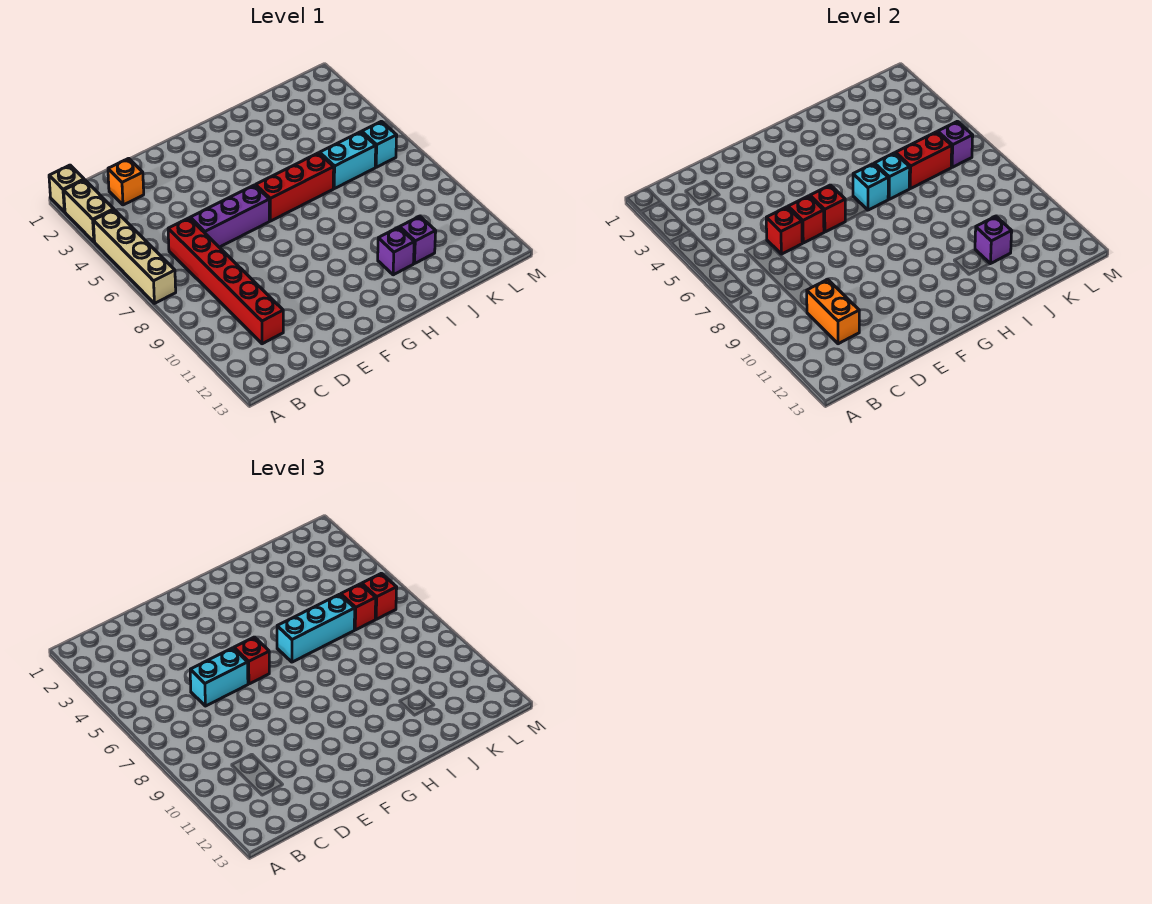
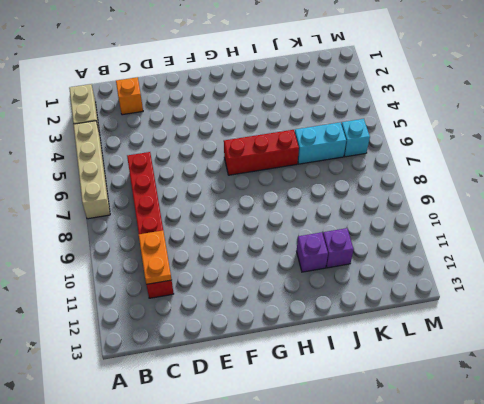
orange plate C10:C11 level 2 -> orange brick C10:C11 level 2
none -> tan brick A1 level 1
none -> purple brick D6:F6 level 1
none -> red brick D6 level 2

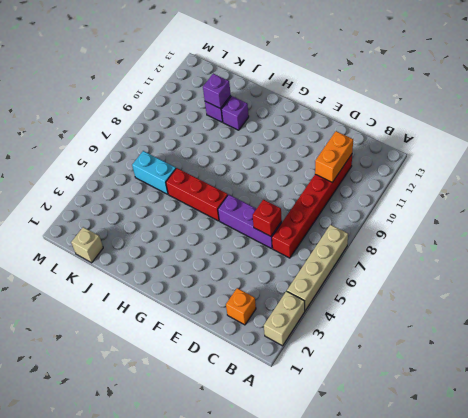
tan brick K1 level 1 -> tan brick A1 level 1
none -> cyan brick L6 level 1
none -> red brick E6 level 2
none -> red brick F6 level 2

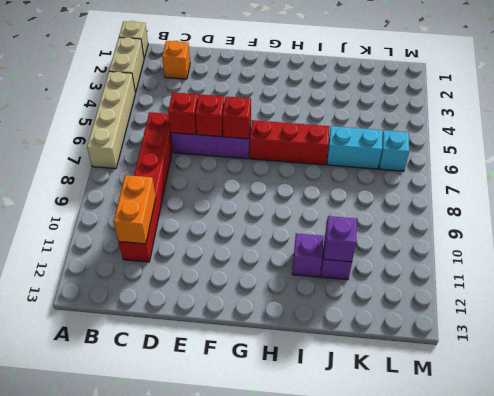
none -> cyan brick H6 level 2
none -> cyan brick I6 level 2
none -> red brick J6:K6 level 2

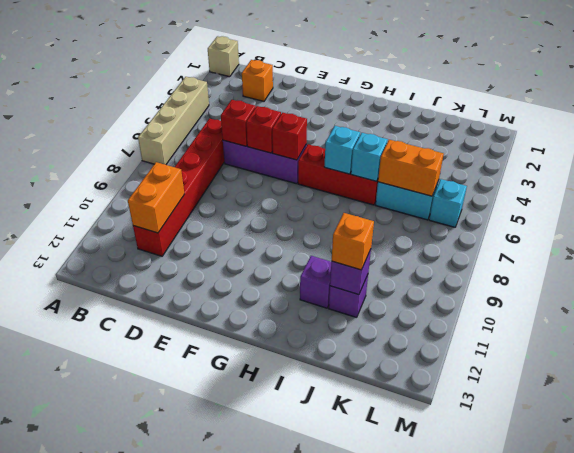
orange brick J6:K6 level 2 -> red brick J6:K6 level 2
orange brick J11 level 3 -> none
none -> tan brick A2:A3 level 1
none -> purple brick L6 level 2
none -> cyan brick D6:E6 level 3

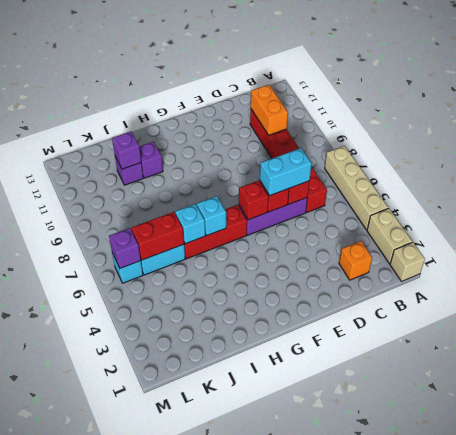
none -> red brick F6 level 3
none -> cyan brick H6:J6 level 3
none -> red brick K6 level 3

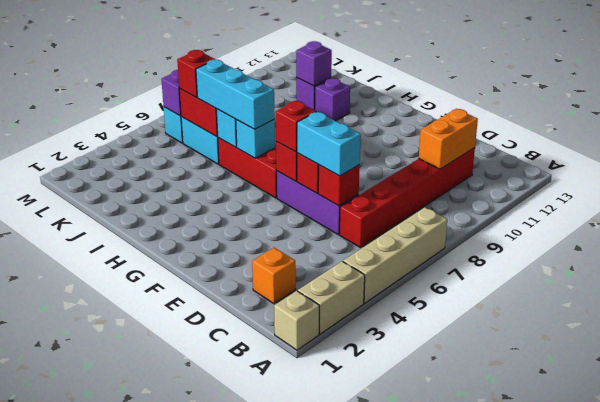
none -> red brick L6 level 3

